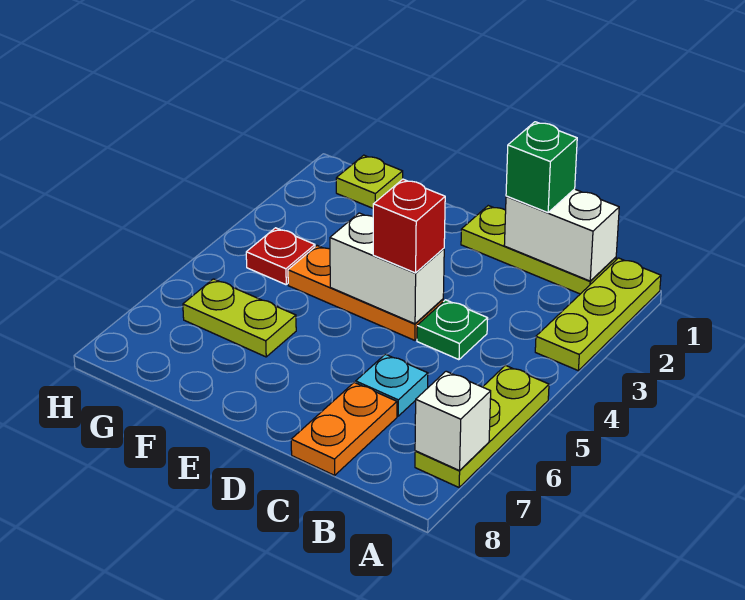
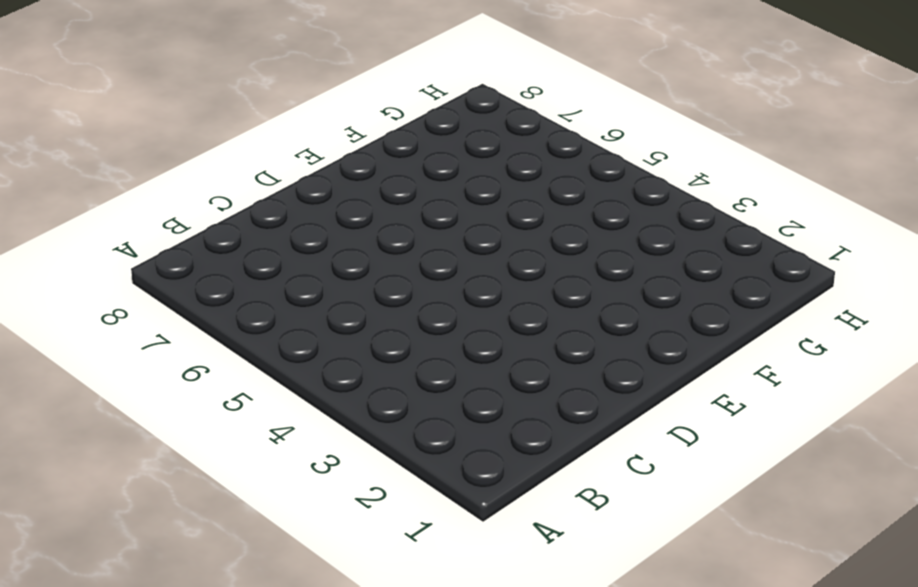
none -> lime plate A1:A3 level 1
none -> lime plate A5:A7 level 1
none -> lime plate B1:D1 level 1

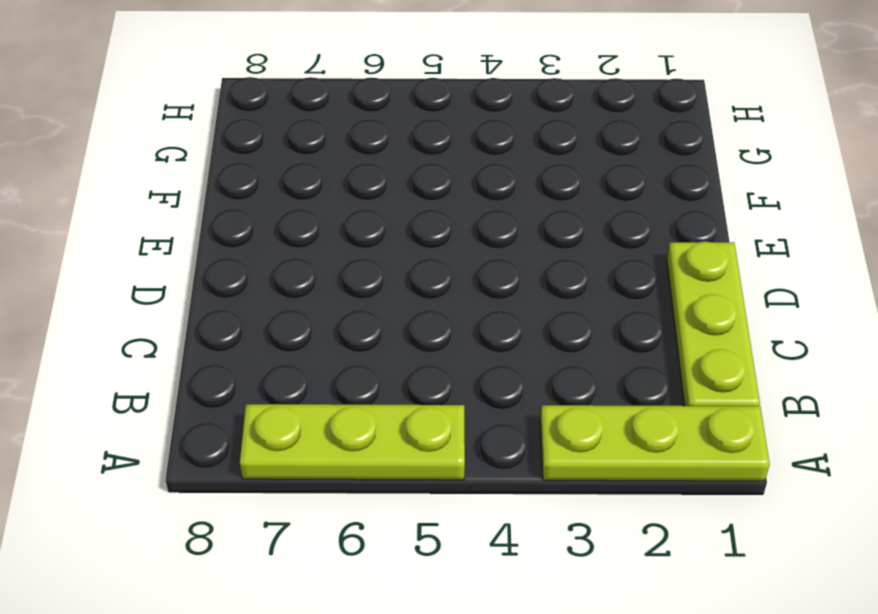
none -> green plate C4 level 1
none -> cyan plate C6 level 1
none -> orange plate C7:C8 level 1

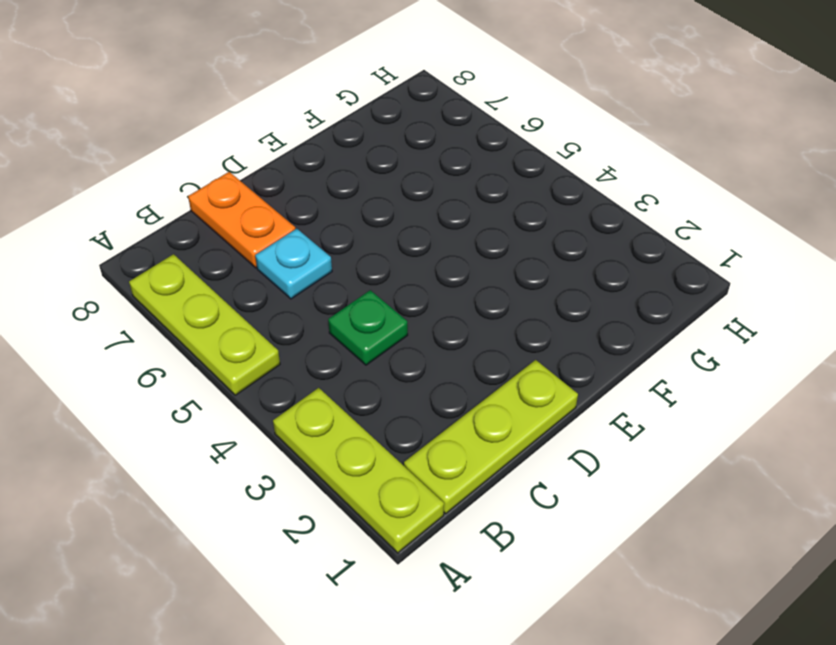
none -> orange plate D4:F4 level 1
none -> lime plate F6:G6 level 1
none -> lime plate G1 level 1

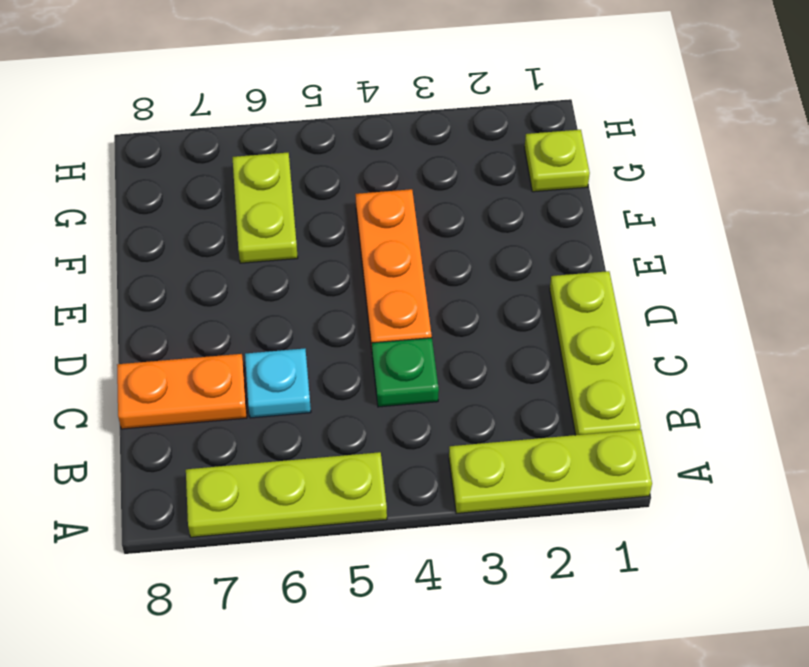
none -> red plate G4 level 1
none -> white brick A7 level 2
none -> white brick B1:C1 level 2

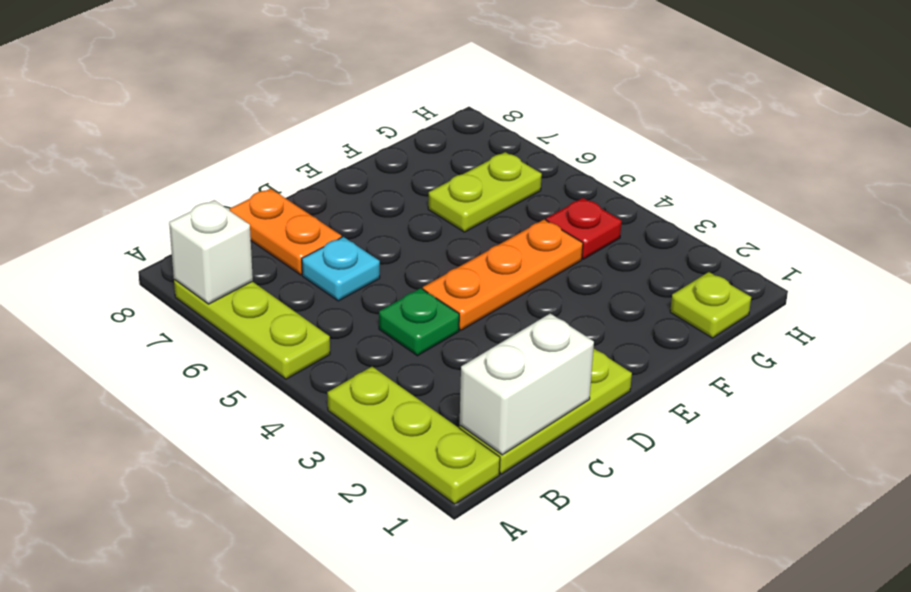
none -> white brick D4:E4 level 2
none -> green brick C1 level 3
none -> red brick D4 level 3

